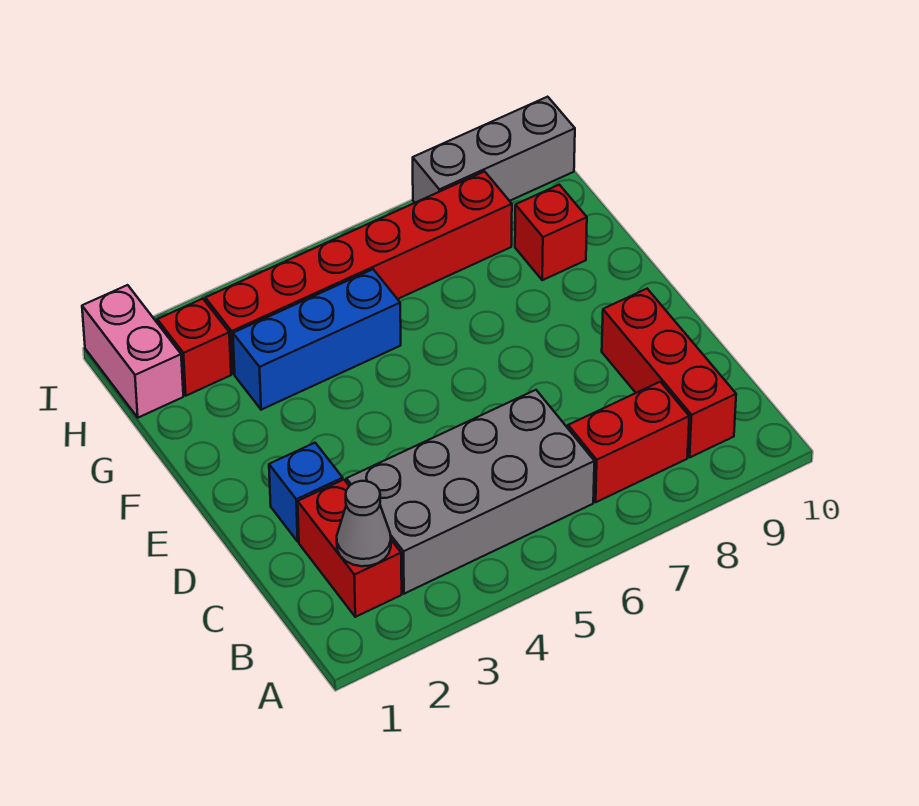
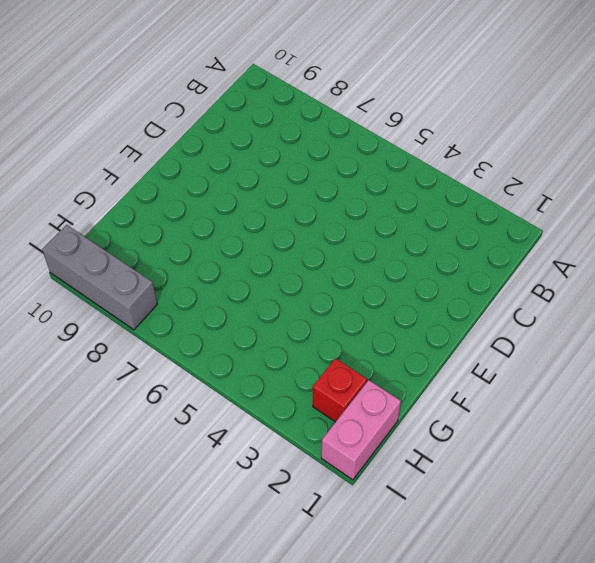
none -> red brick B2:C2 level 1
none -> grey brick B3:C6 level 1
none -> red brick B7:B8 level 1

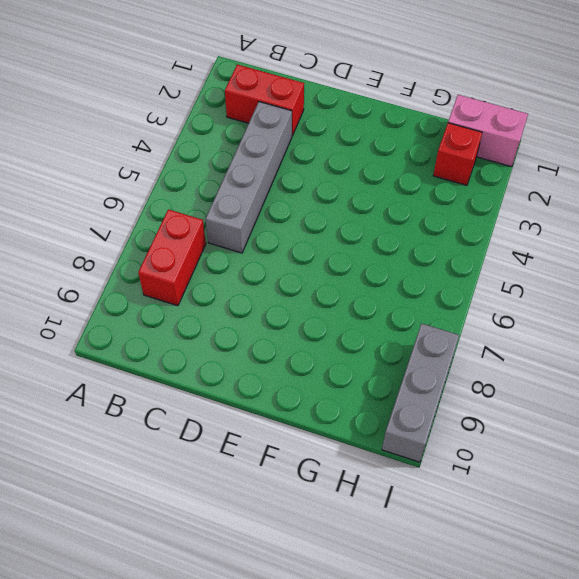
grey brick C3:C6 level 1 -> grey brick B3:C6 level 1
none -> red brick B9:D9 level 1
none -> blue brick D2 level 1
none -> blue brick G3:G5 level 1

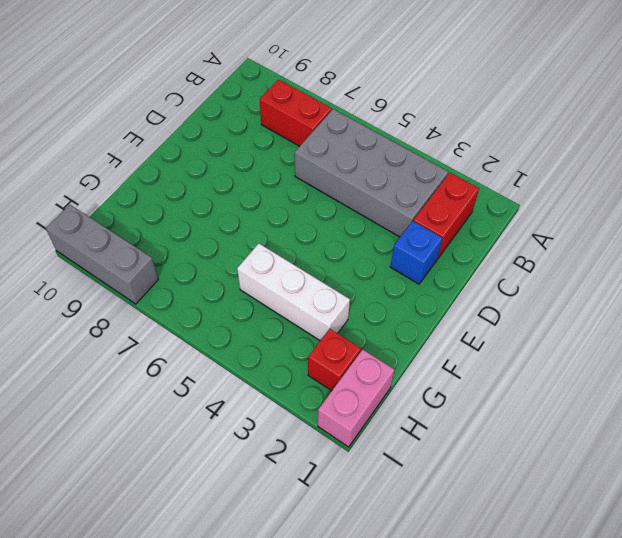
white brick G3:G5 level 1 -> blue brick G3:G5 level 1
none -> red brick B9:D9 level 1
none -> red brick G9 level 1
none -> red brick H3:H8 level 1

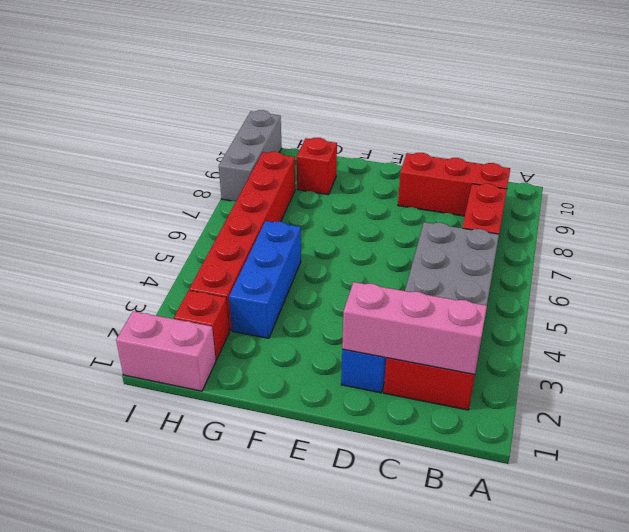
pink brick B2:D2 level 2 -> grey cone B2 level 2

